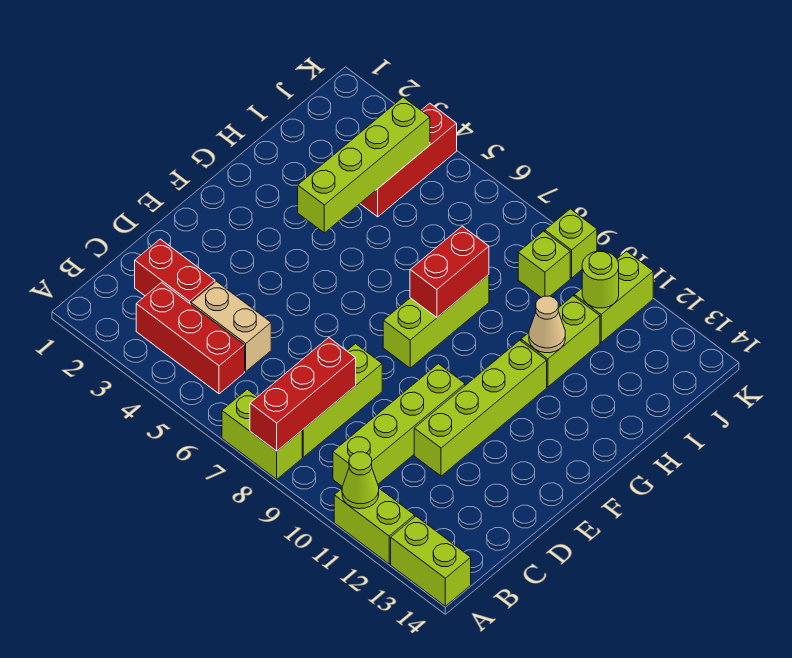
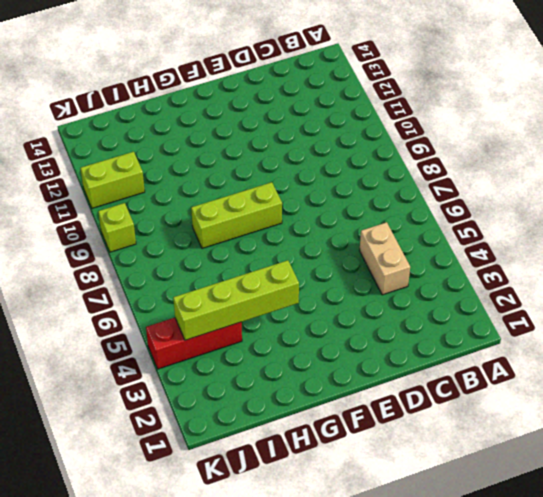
none -> lime brick A7:A8 level 1
none -> lime brick A11:A12 level 1
none -> lime brick A13:A14 level 1

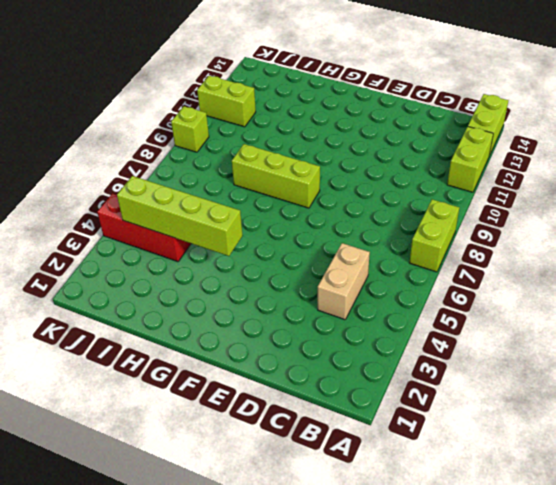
none -> red brick B3:B5 level 1
none -> lime brick B8:D8 level 1
none -> lime brick B10:E10 level 1

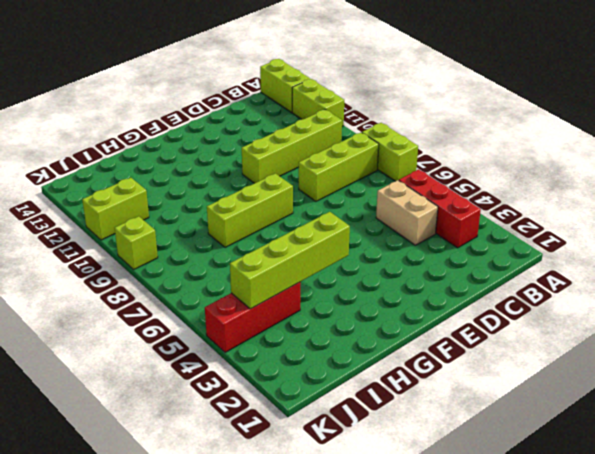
none -> red brick C2:C3 level 1
none -> lime brick D11:G11 level 1
none -> lime brick H11:I11 level 1

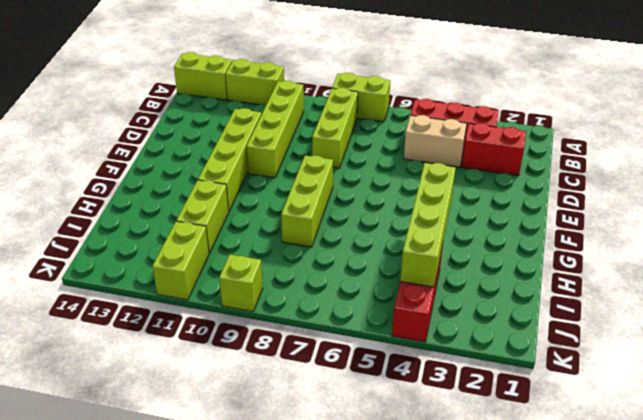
none -> lime brick J9 level 1
none -> red brick A8:C8 level 2
none -> lime cone A11 level 2

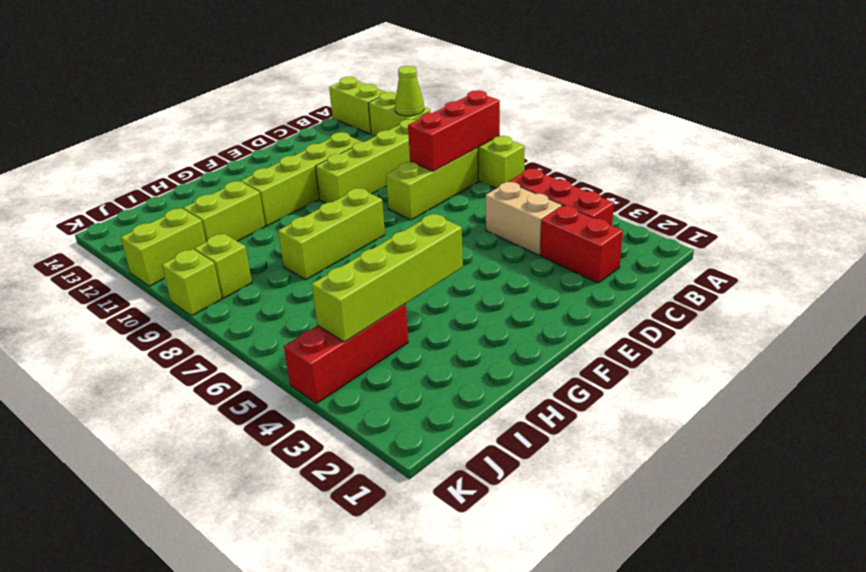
none -> red brick G8:H8 level 2
none -> tan cone H11 level 2
none -> lime round brick J11 level 2

